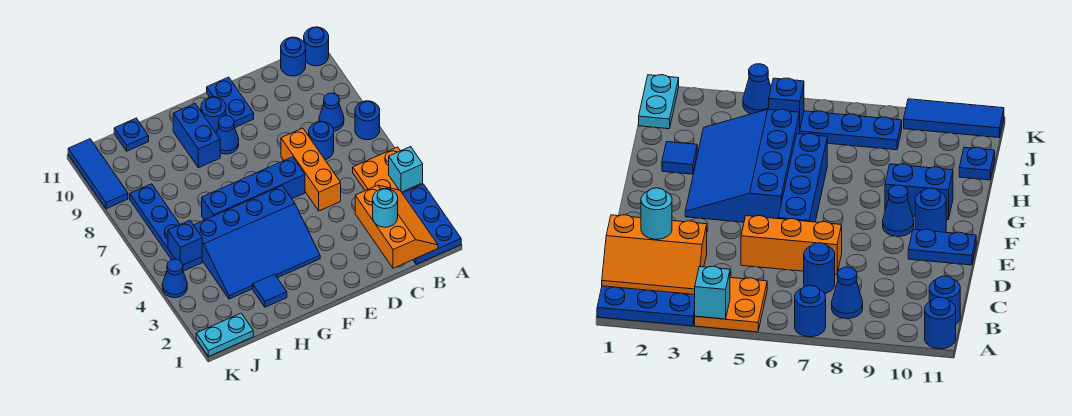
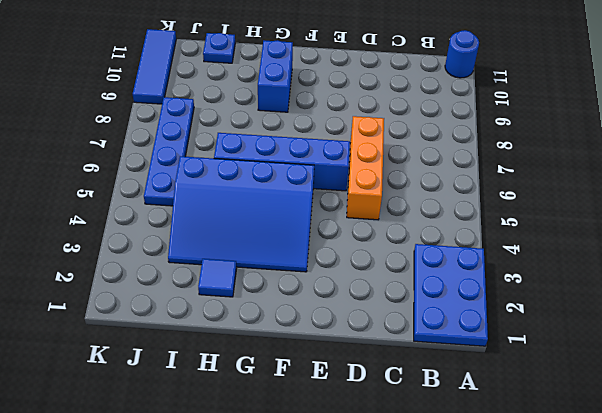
none -> orange plate A4:B5 level 1
none -> blue round brick A7 level 1
none -> blue cone B8 level 1

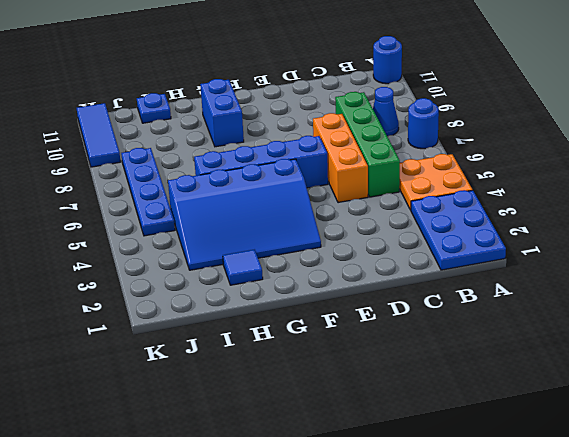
green brick C5:C8 level 1 -> blue round brick C7 level 1
none -> blue round brick B11 level 1
none -> blue plate E10:E11 level 1
none -> blue cone F9 level 1

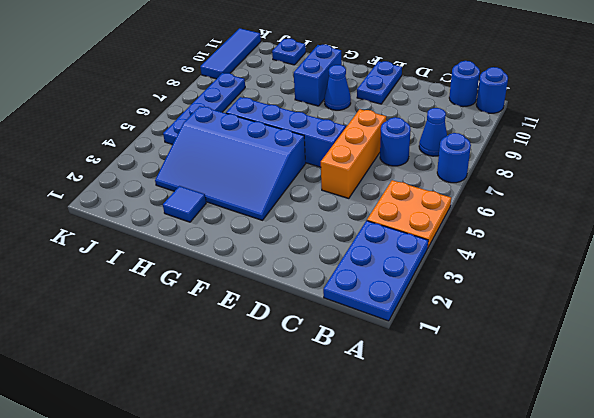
none -> blue round brick F10 level 1
none -> cyan plate J1:K1 level 1
none -> blue cone K4 level 1

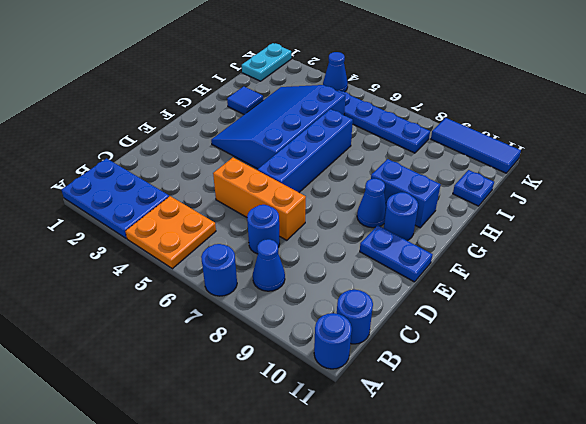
none -> cyan brick A4 level 2
none -> orange slope B1:C3 level 2 top C
none -> blue brick J5 level 2

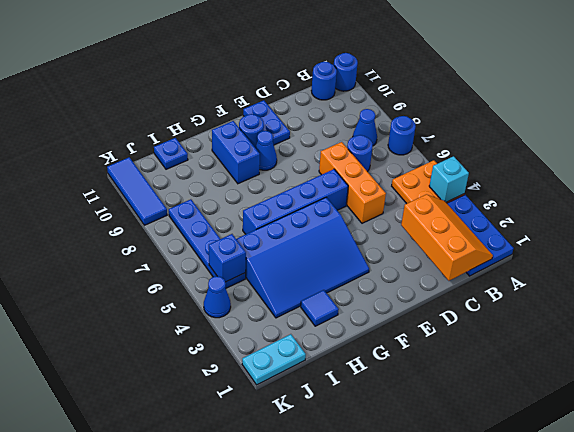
none -> cyan round brick C2 level 3

